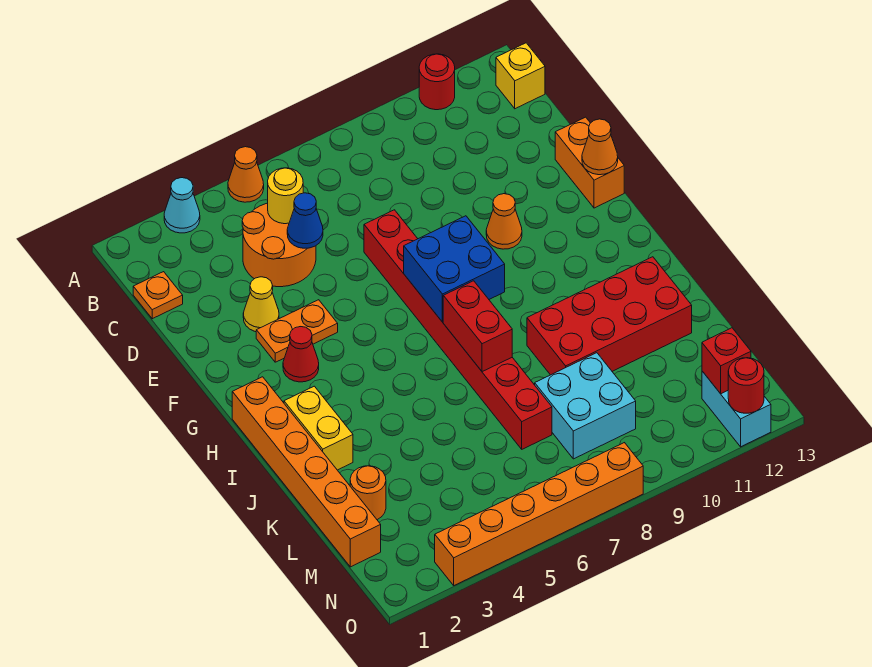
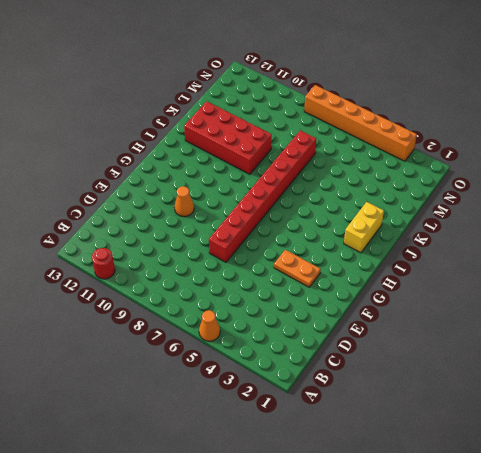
none -> cyan cone A3 level 1
none -> yellow brick B13 level 1
none -> orange plate C1 level 1

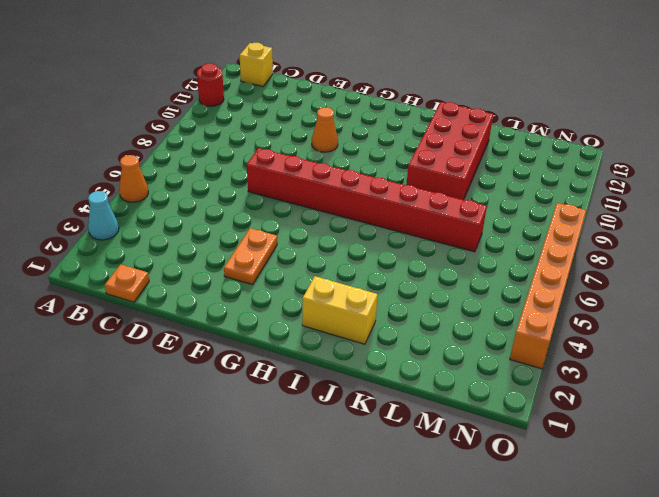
none -> orange round brick C4:D5 level 1
none -> yellow cone E3 level 1
none -> orange brick E13:F13 level 1

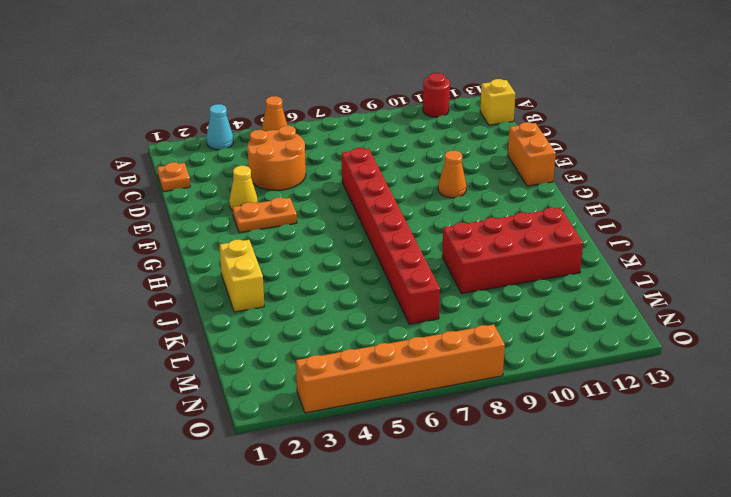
none -> red cone G3 level 1
none -> orange brick H1:M1 level 1
none -> orange round brick L2 level 1

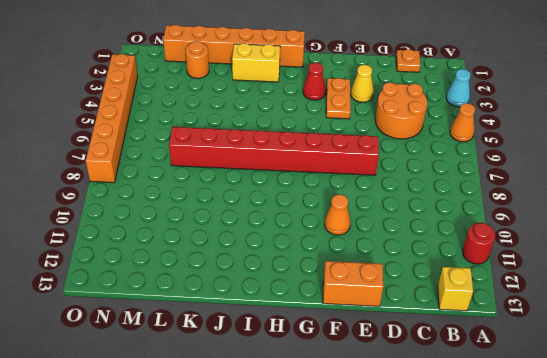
none -> red brick J9:K12 level 1
none -> cyan brick L8:M9 level 1
none -> cyan brick N12:O12 level 1

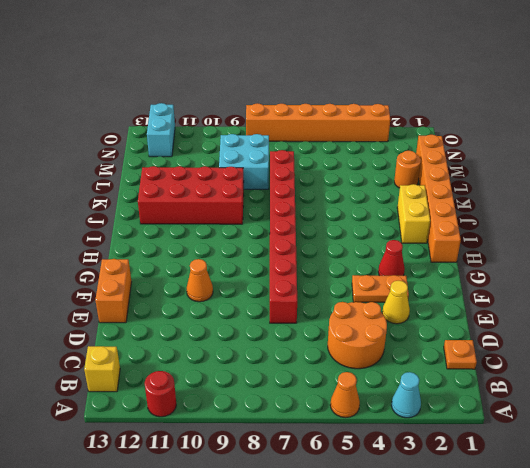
none -> yellow round brick C5 level 2
none -> blue cone D5 level 2
none -> orange cone F13 level 2

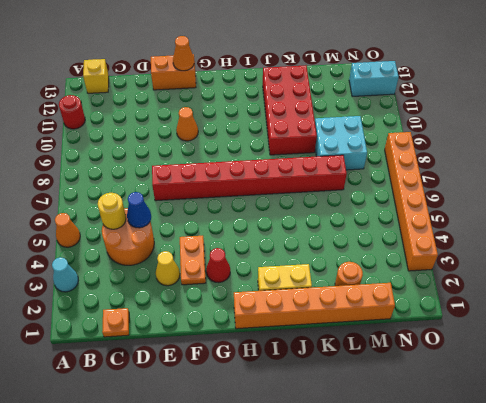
none -> blue brick G7:H8 level 2
none -> red brick I7:J7 level 2
none -> red brick N12 level 2

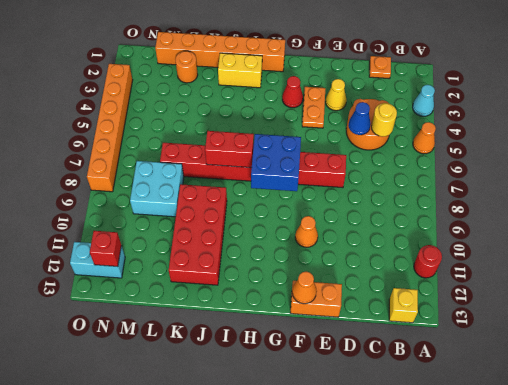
none -> red round brick O12 level 2

